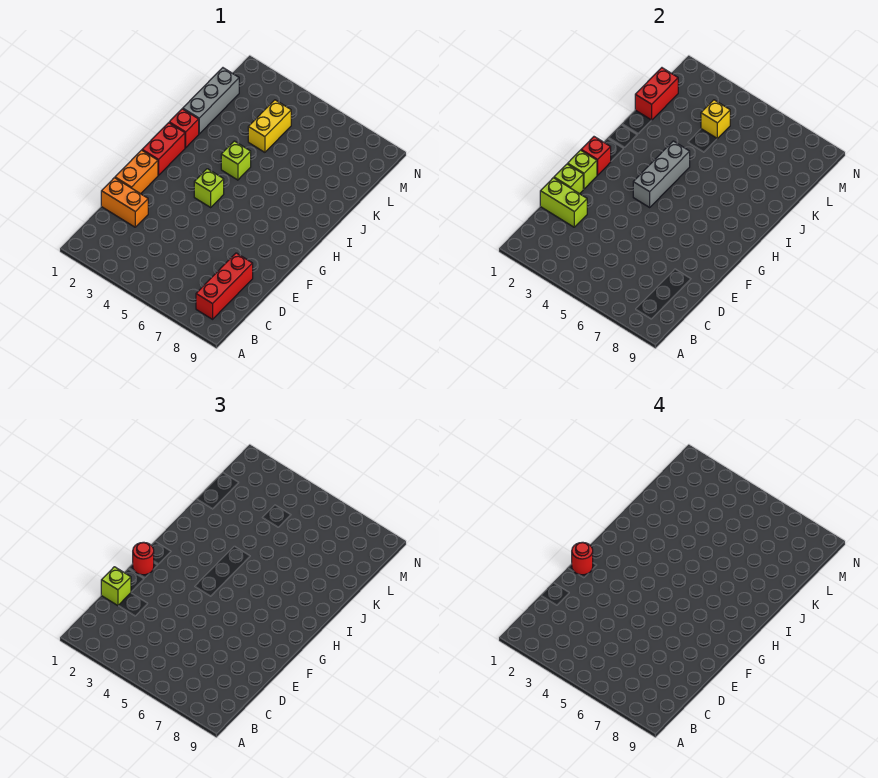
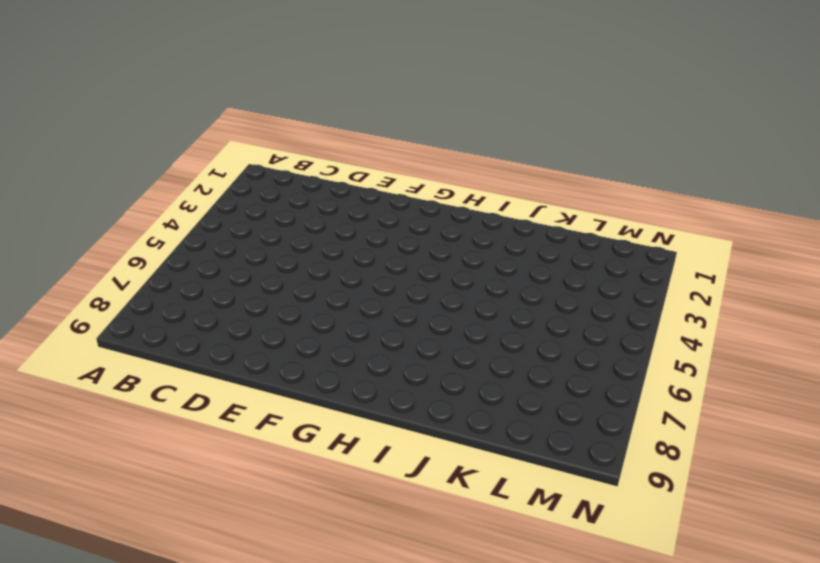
none -> red brick B8:D8 level 1
none -> orange brick D1:D2 level 1
none -> orange brick E1:F1 level 1

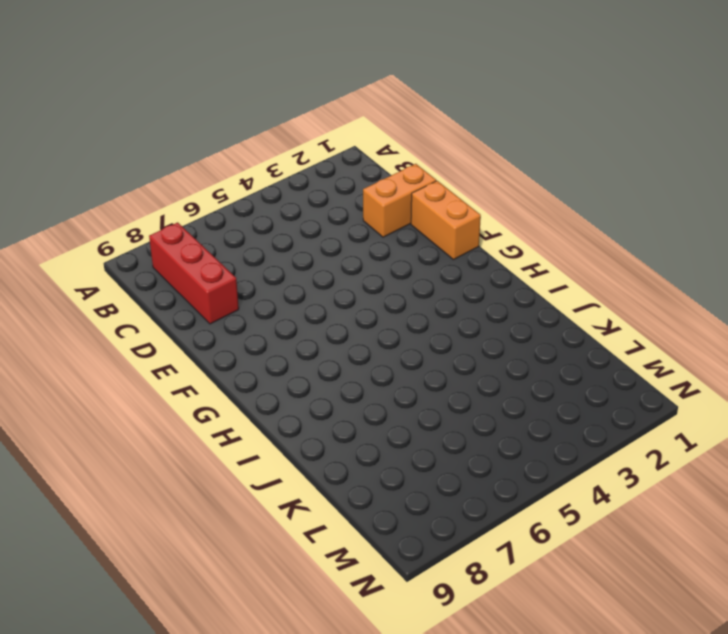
none -> red brick G1:H1 level 1
none -> lime brick G4 level 1
none -> red brick I1 level 1

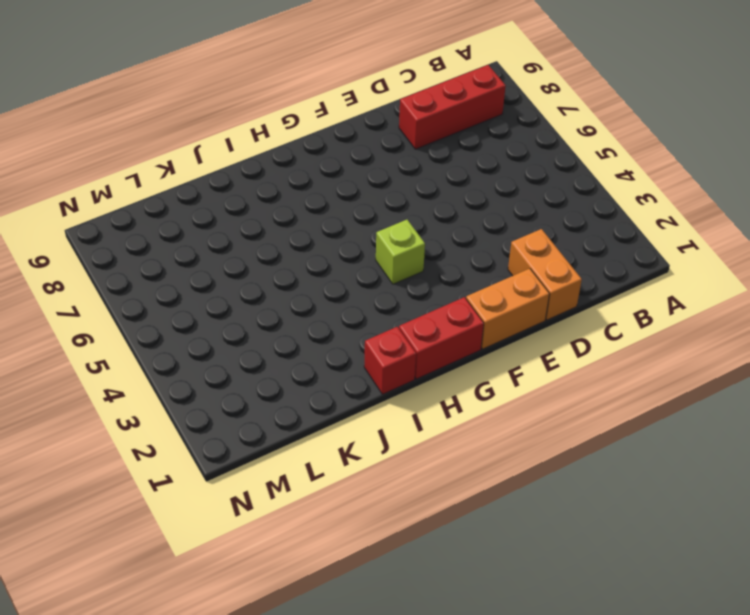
none -> lime brick I4 level 1
none -> grey brick J1:L1 level 1
none -> yellow brick K4:L4 level 1

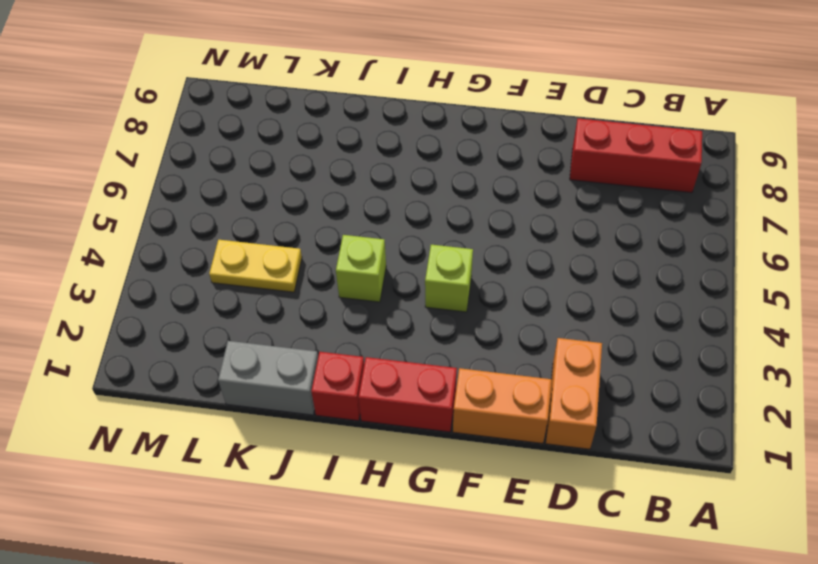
grey brick J1:K1 level 1 -> grey brick J1:L1 level 1
yellow plate K4:L4 level 1 -> yellow brick K4:L4 level 1
none -> lime brick D1:D2 level 2
none -> lime brick E1 level 2
none -> lime brick F1 level 2

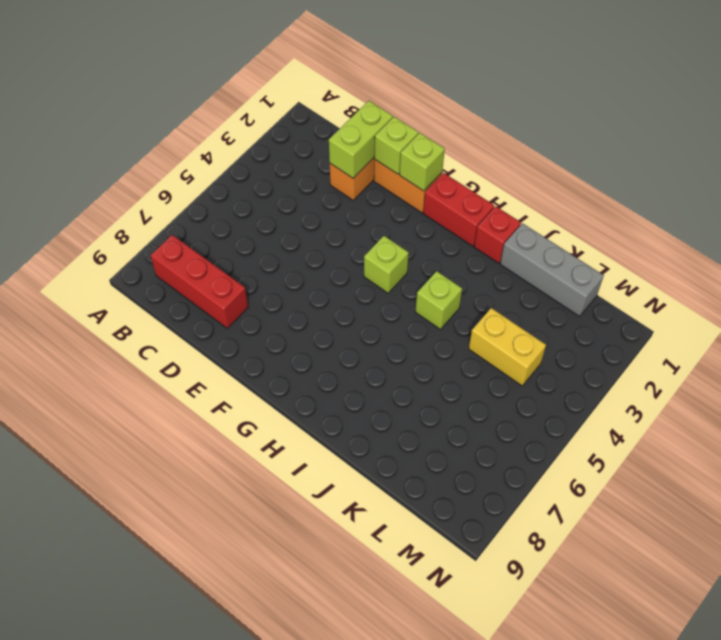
none -> red brick G1 level 2
none -> grey brick G4:I4 level 2
none -> red brick K1:L1 level 2

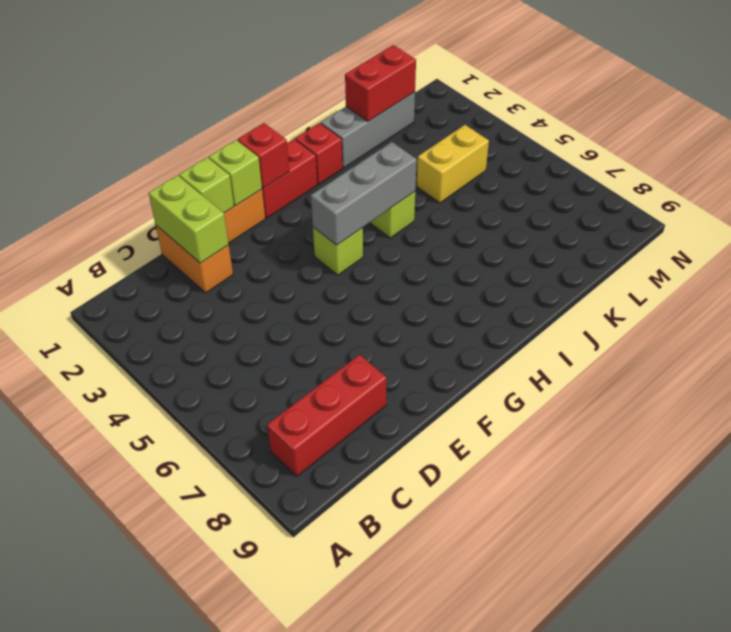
none -> yellow brick L4 level 2
none -> lime brick D1 level 3
none -> red round brick F1 level 3

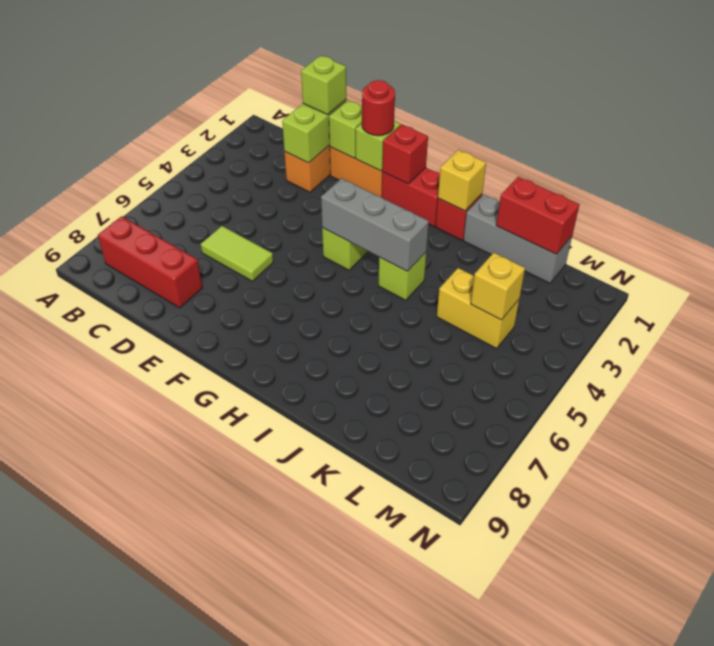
lime tile D6:E6 level 1 -> none
yellow brick I1 level 2 -> none
none -> red round brick F1 level 4

